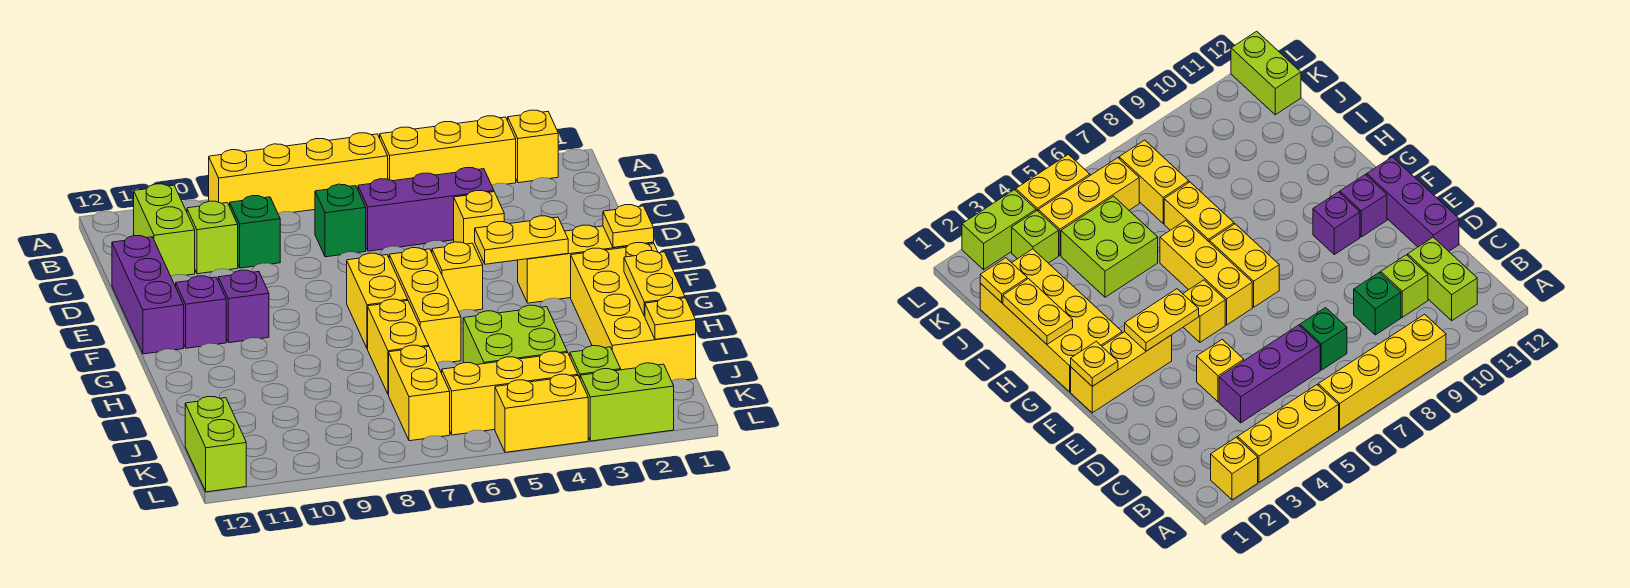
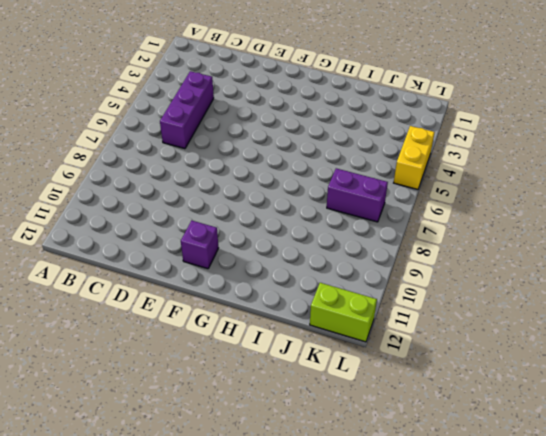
purple brick J7:K7 level 1 -> yellow brick J7:K7 level 1
none -> yellow brick A2 level 1
none -> yellow brick A3:A5 level 1
none -> yellow brick A6:A9 level 1

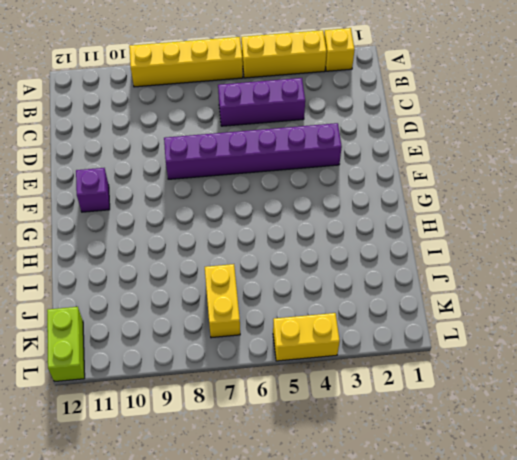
purple brick E3:E8 level 1 -> none
none -> lime brick B11:C11 level 1
none -> green brick C7 level 1
none -> green brick C9 level 1

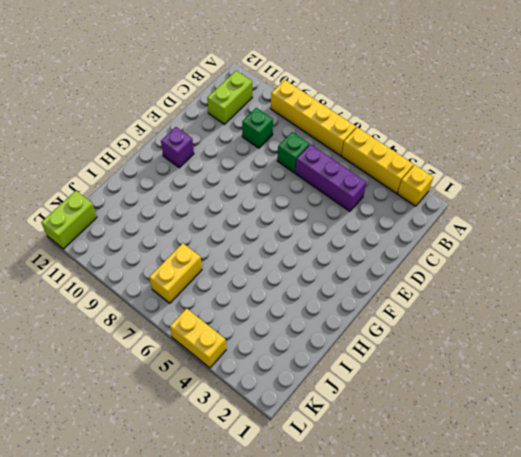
none -> lime brick C10 level 1
none -> yellow brick D4 level 1
none -> purple brick D12:F12 level 1

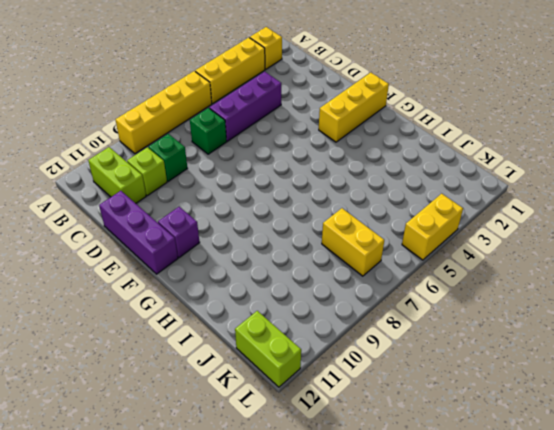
none -> yellow brick D4 level 1
none -> yellow brick F5 level 1
none -> yellow brick F6:H6 level 1

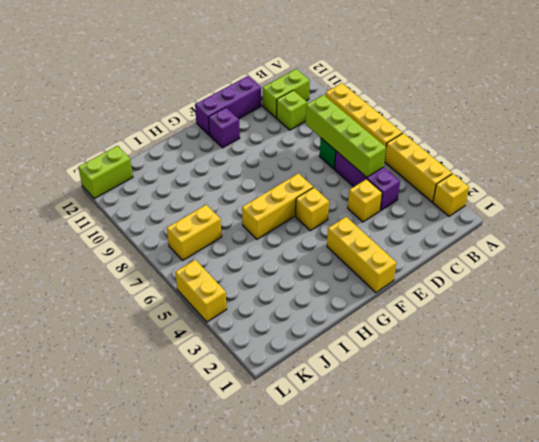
lime brick C5:C8 level 2 -> none
none -> green brick C9 level 1
none -> yellow brick F7:G7 level 1
none -> purple brick F10 level 1

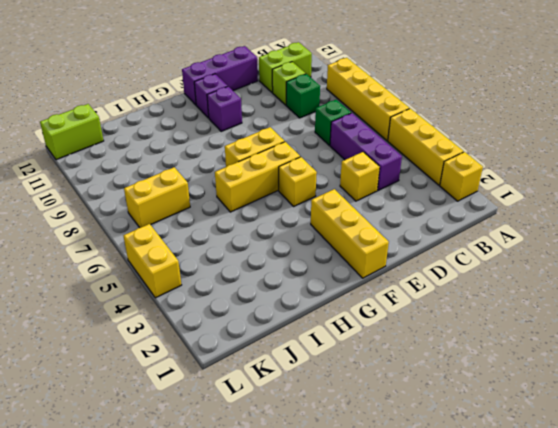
none -> yellow brick G1:J2 level 1
none -> yellow brick H7:I7 level 1
none -> lime brick I4:J5 level 1

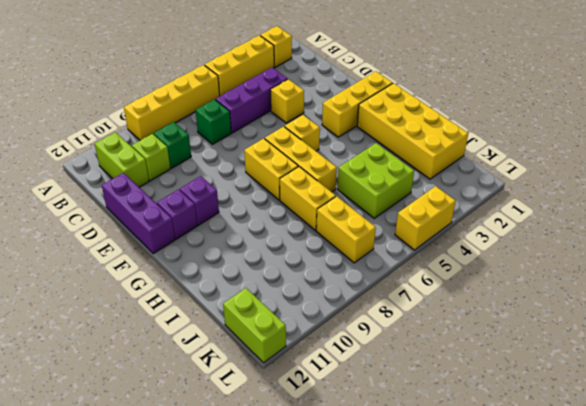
none -> lime brick K3 level 1
none -> yellow brick K4:K6 level 1
none -> lime brick L2:L3 level 1

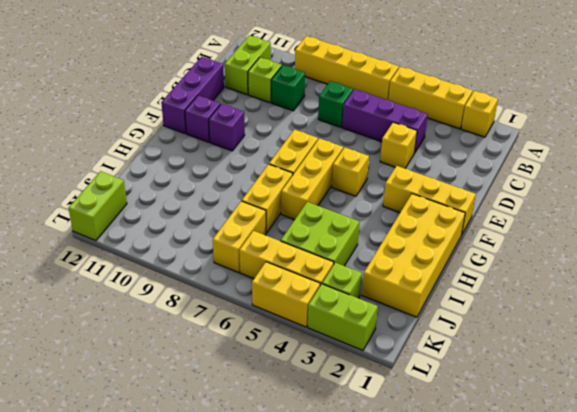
none -> yellow plate F1 level 2
none -> yellow plate F3:F4 level 2
none -> yellow plate H1:I1 level 2

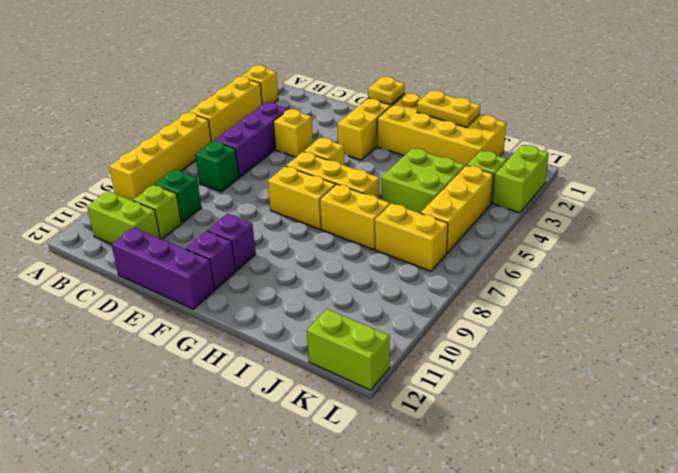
none -> yellow brick L4:L5 level 1
none -> yellow plate F3:F4 level 2
none -> yellow plate J1 level 2

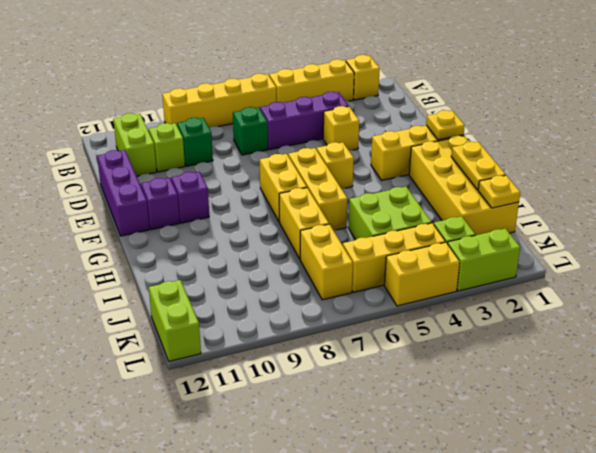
none -> yellow plate F3:F4 level 2

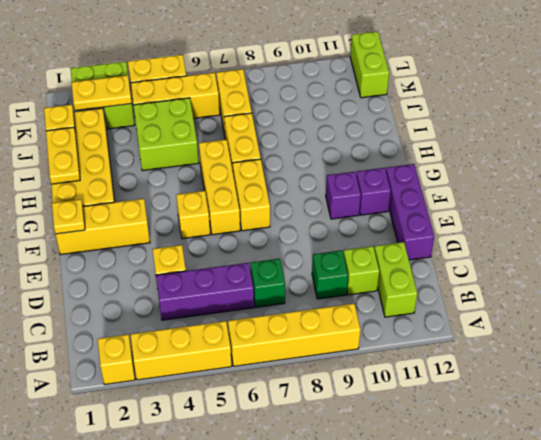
yellow plate K2:K3 level 2 -> yellow plate F3:F4 level 2

